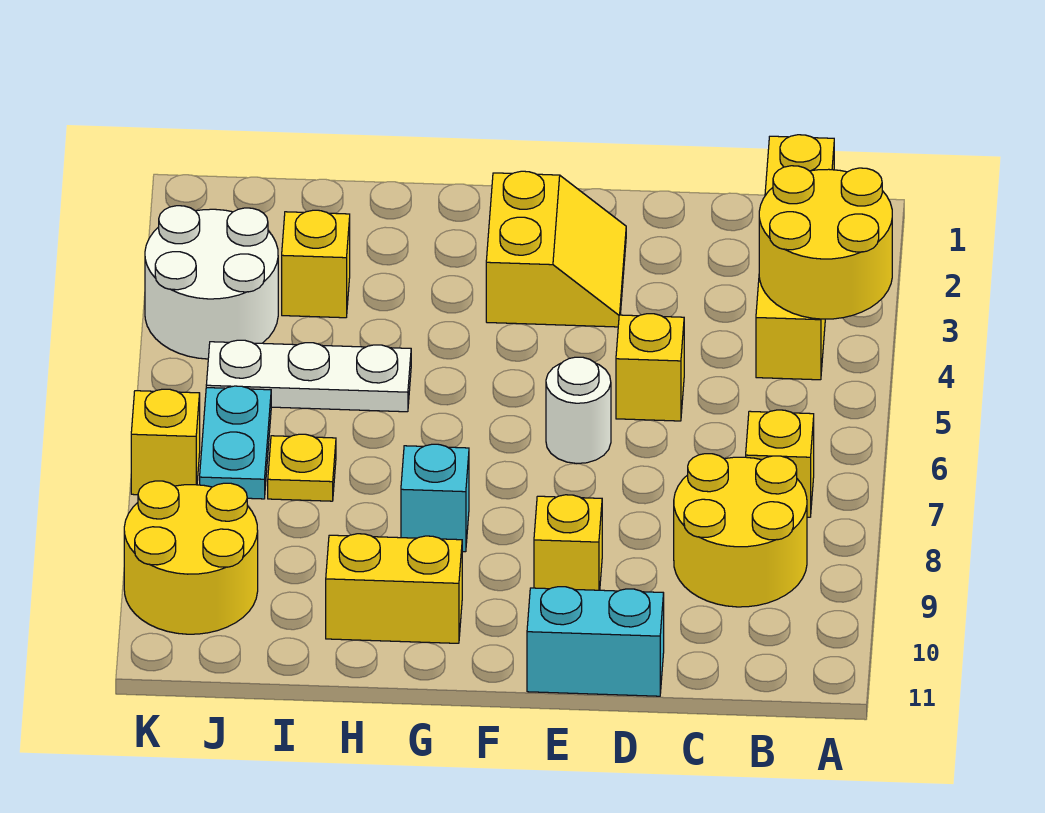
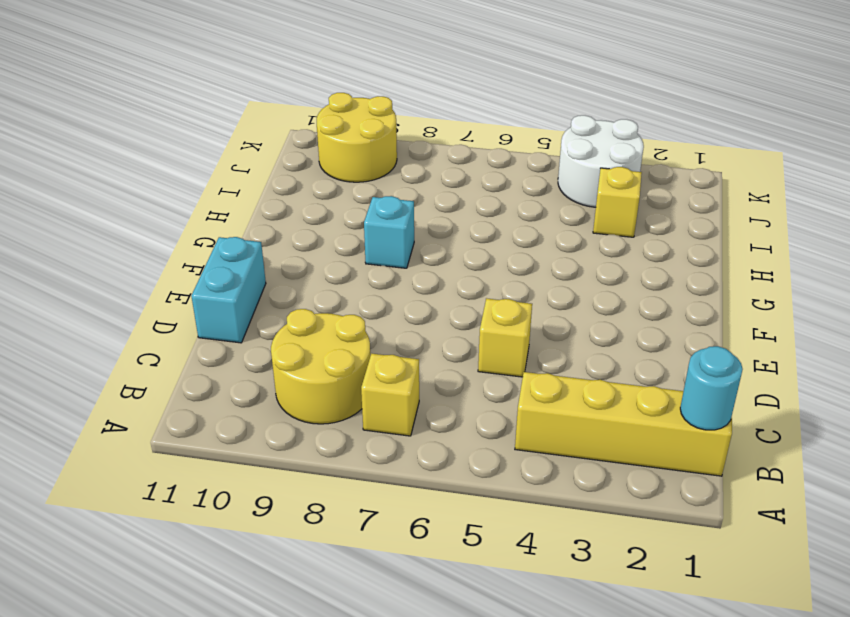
cyan round brick B1 level 2 -> none
none -> yellow slope E2:F3 level 1 top F
none -> white round brick E6 level 1
none -> yellow brick E9 level 1

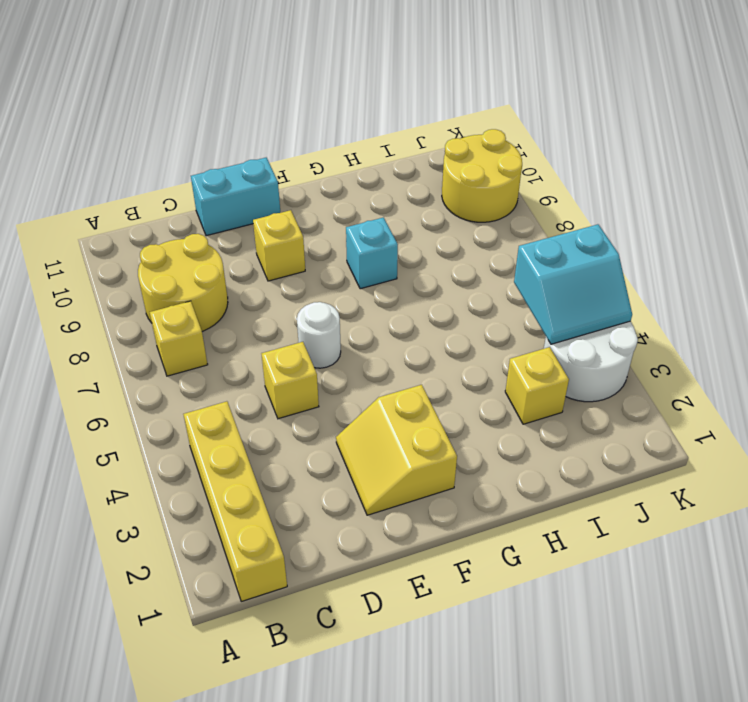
cyan slope J4:K5 level 2 top 5 -> none
none -> yellow brick G10:H10 level 1
none -> white plate H5:J5 level 1
none -> yellow plate I7 level 1

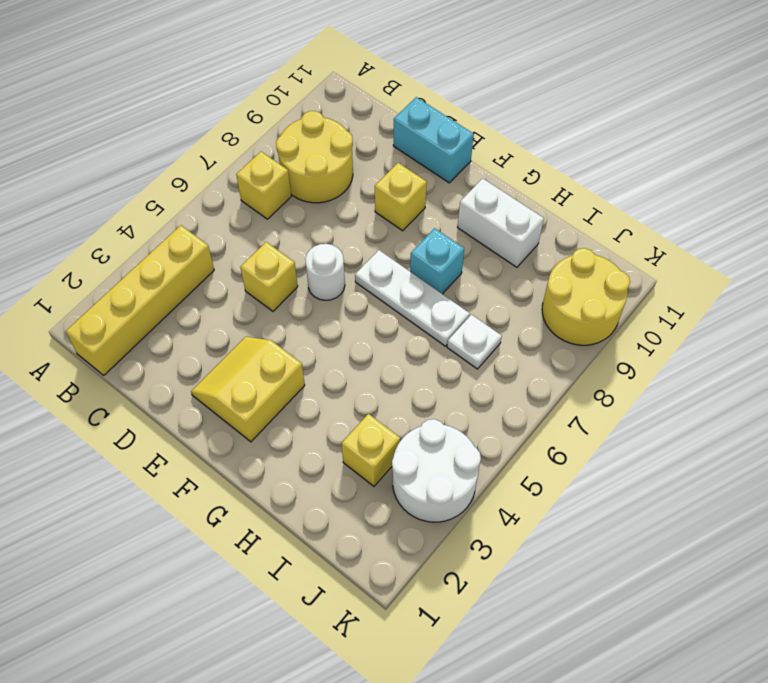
white plate F7:H7 level 1 -> white plate H5:J5 level 1
white brick G10:H10 level 1 -> yellow brick G10:H10 level 1
white plate I7 level 1 -> yellow plate I7 level 1
none -> cyan plate J6:J7 level 1
none -> yellow brick K7 level 1
none -> yellow round brick A3:B4 level 2

